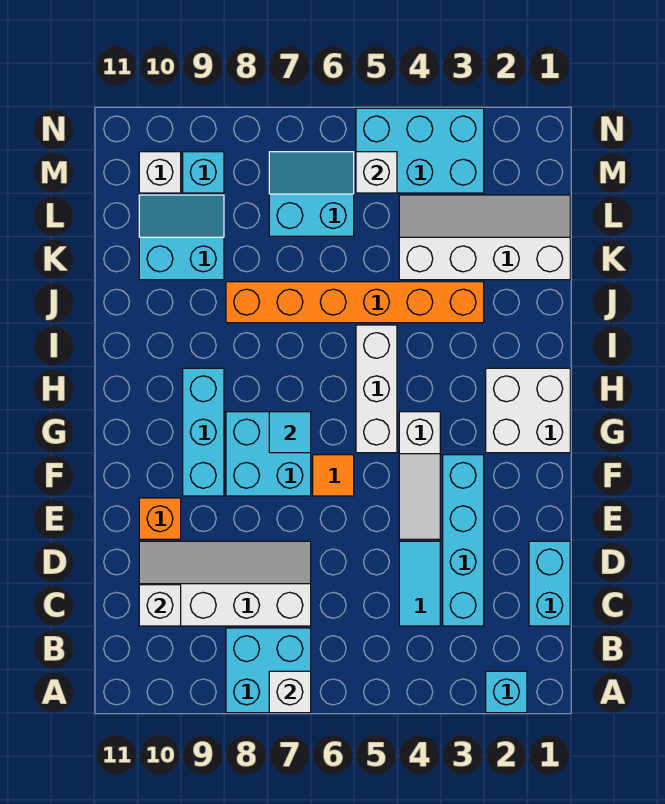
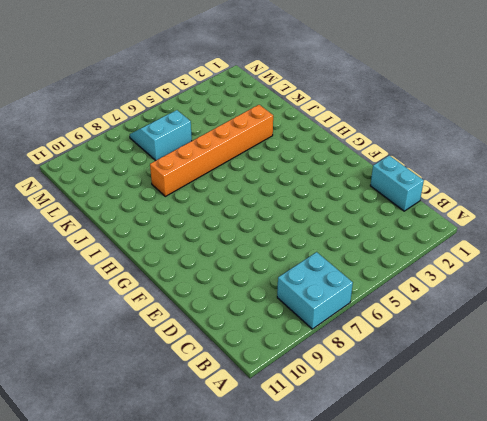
none -> cyan brick A2 level 1
none -> cyan brick C3:F3 level 1
none -> cyan tile C4:D4 level 1

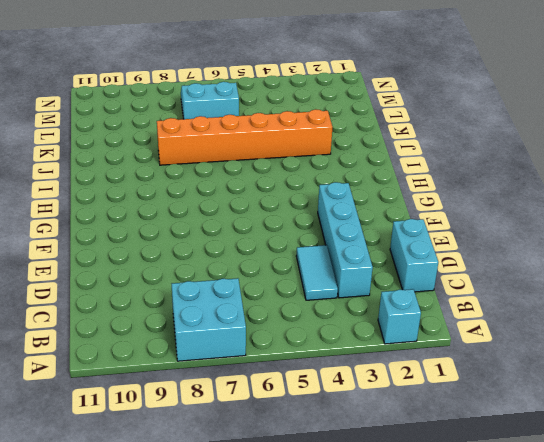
none -> white slope C7:D10 level 1 top C
none -> white slope E4:G4 level 1 top G
none -> orange brick E10 level 1

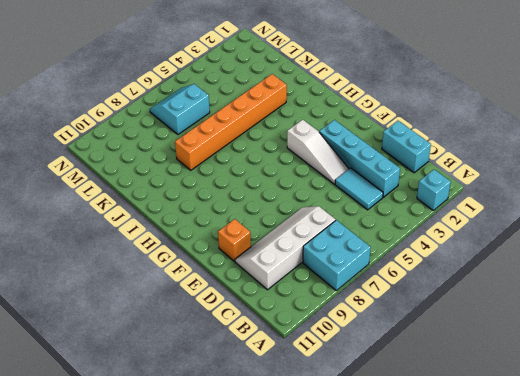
none -> orange tile F6 level 1
none -> cyan brick F7:G8 level 1
none -> cyan brick F9:H9 level 1

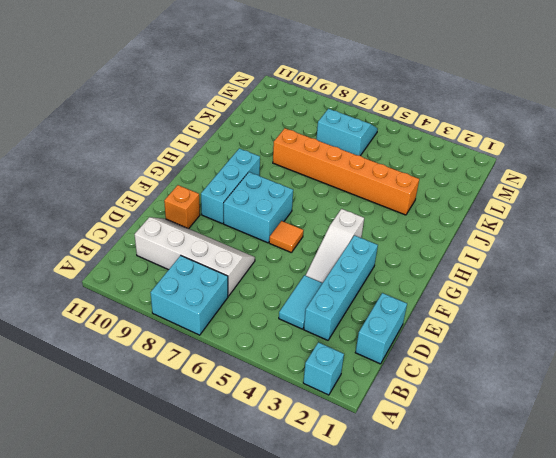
none -> white brick G1:H2 level 1
none -> white brick G5:I5 level 1
none -> white slope K1:L4 level 1 top K

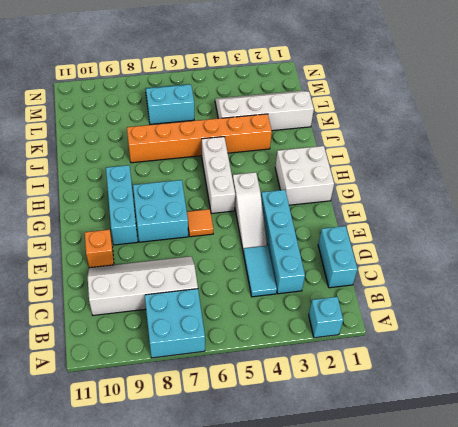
none -> cyan slope K9:L10 level 1 top K
none -> cyan brick M3:N5 level 1
none -> cyan brick M9 level 1

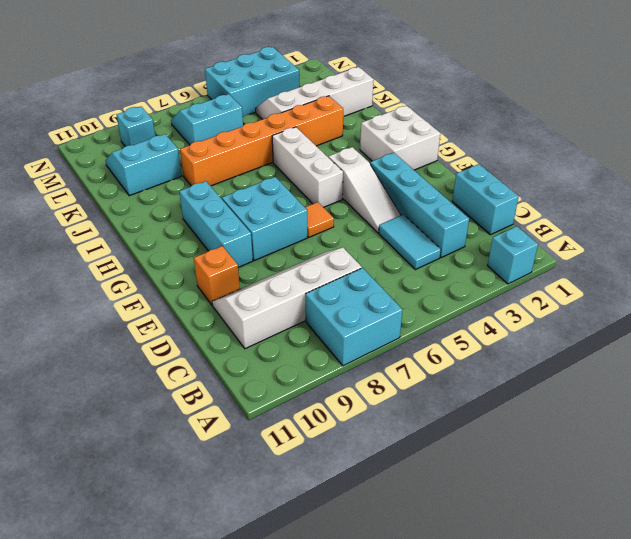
none -> white brick M10 level 1
none -> white brick A7 level 2
none -> white brick C10 level 2

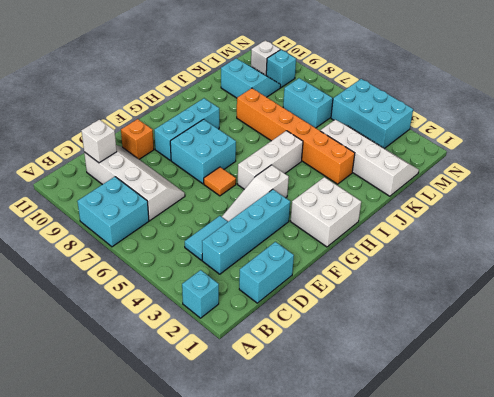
none -> white brick A7 level 2
none -> cyan tile G7 level 2
none -> white brick M5 level 2

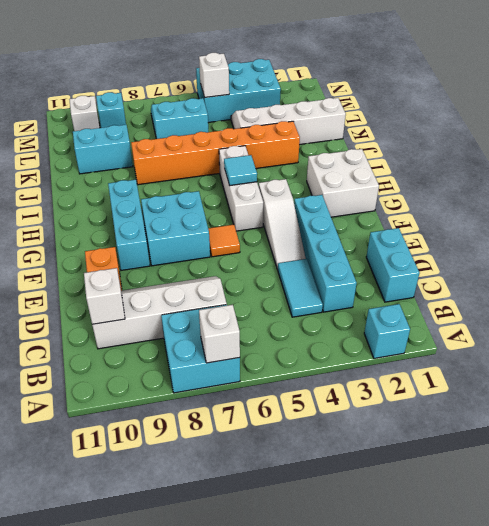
cyan tile H5 level 2 -> cyan tile G7 level 2

